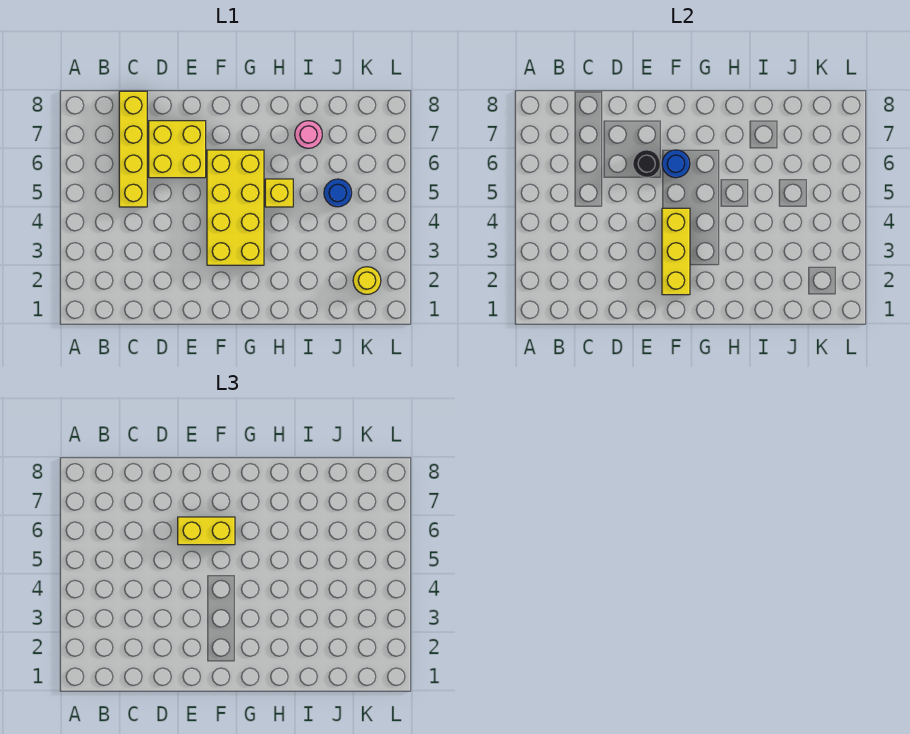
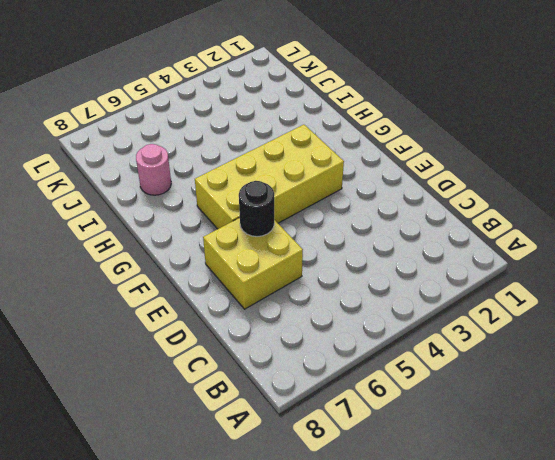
none -> yellow brick C5:C8 level 1
none -> yellow brick H5 level 1

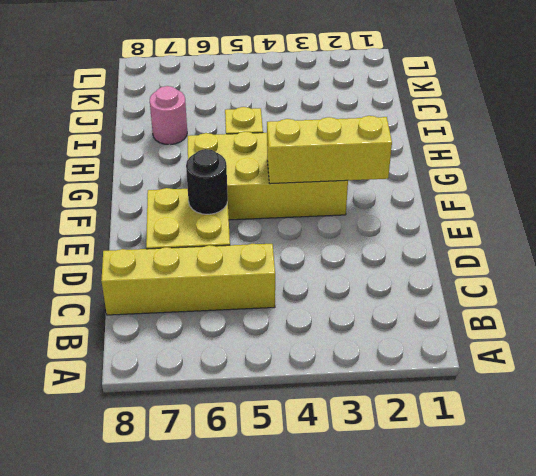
none -> blue round brick J5 level 1
none -> yellow round brick K2 level 1

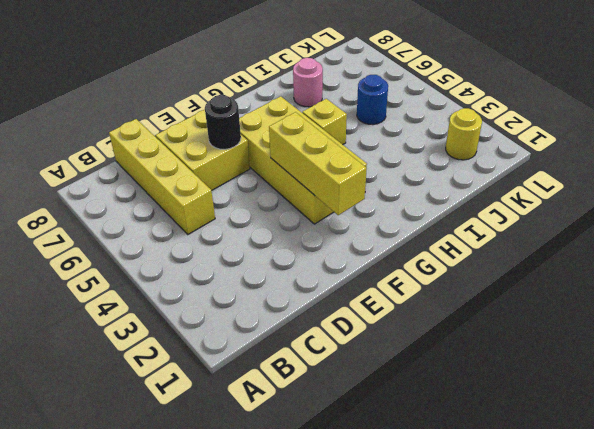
none -> blue round brick F6 level 2
none -> yellow brick E6:F6 level 3

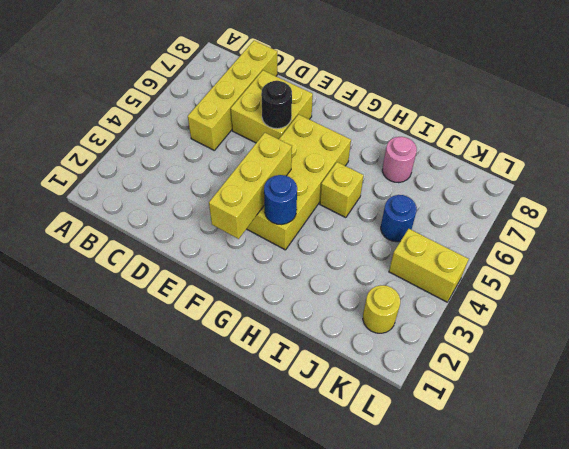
blue round brick G3 level 2 -> blue round brick F6 level 2
yellow brick K4:L4 level 1 -> yellow brick E6:F6 level 3

